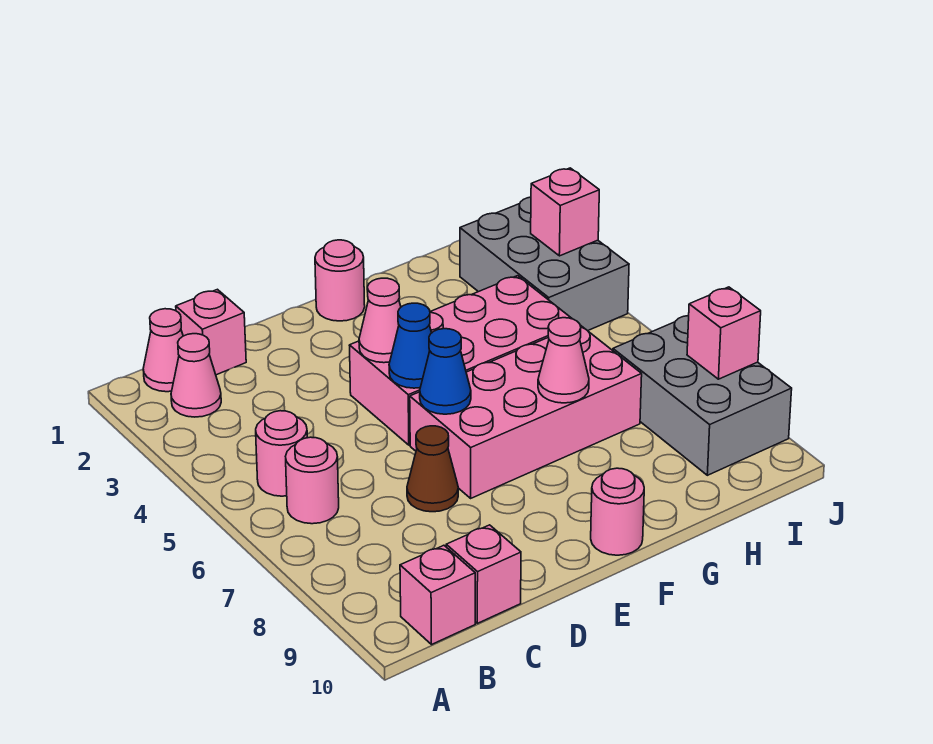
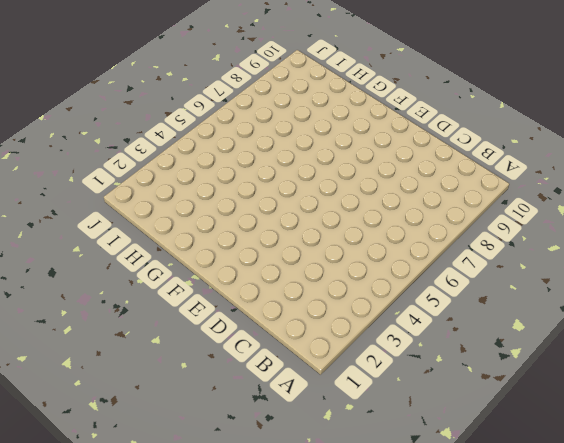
none -> pink cone B1 level 1
none -> pink cone B2 level 1
none -> pink round brick B5 level 1

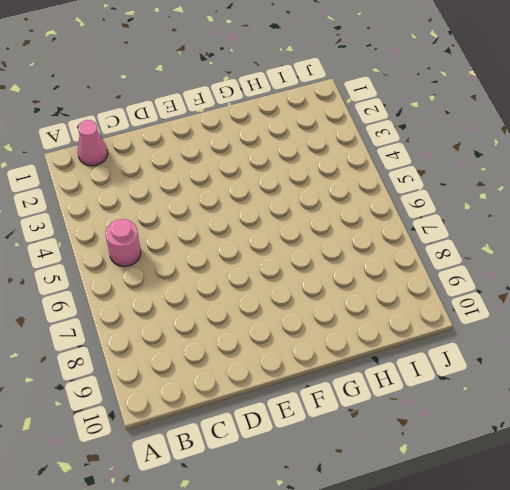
none -> pink cone B2 level 1
none -> pink round brick B6 level 1
none -> pink brick B10 level 1

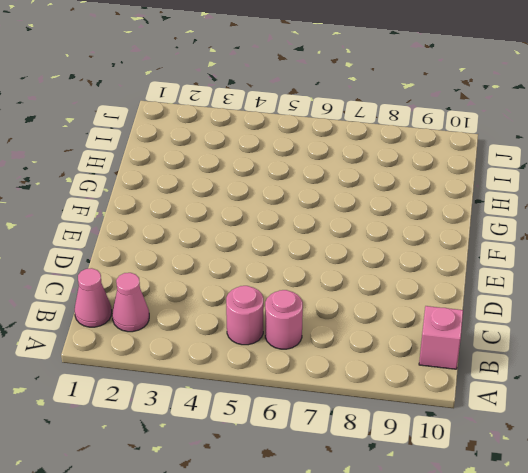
none -> pink brick C1 level 1
none -> pink brick C10 level 1
none -> brown cone D7 level 1

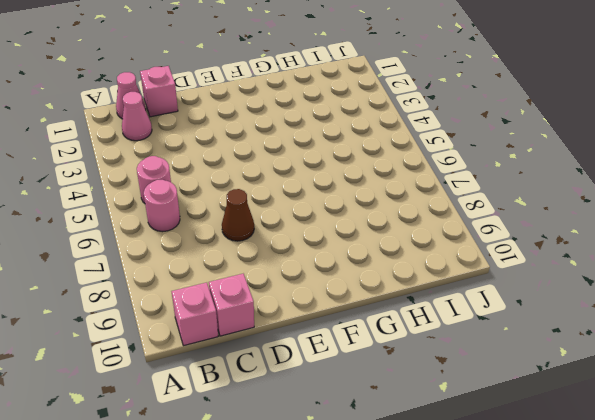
none -> pink brick E4:H5 level 1
none -> pink brick E6:H7 level 1
none -> pink round brick F1 level 1

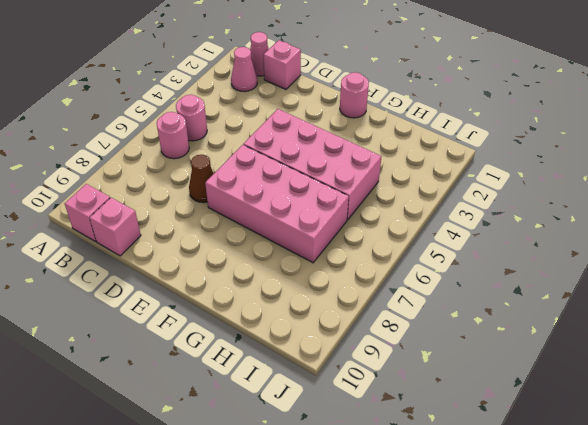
none -> pink round brick F10 level 1
none -> grey brick I2:J4 level 1
none -> grey brick I7:J9 level 1

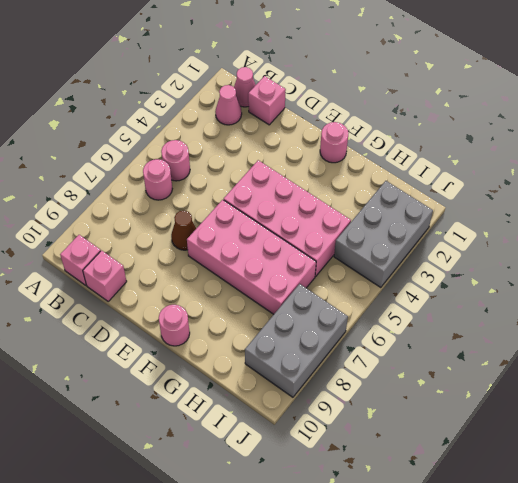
none -> pink cone E4 level 2
none -> blue cone E5 level 2
none -> blue cone E6 level 2

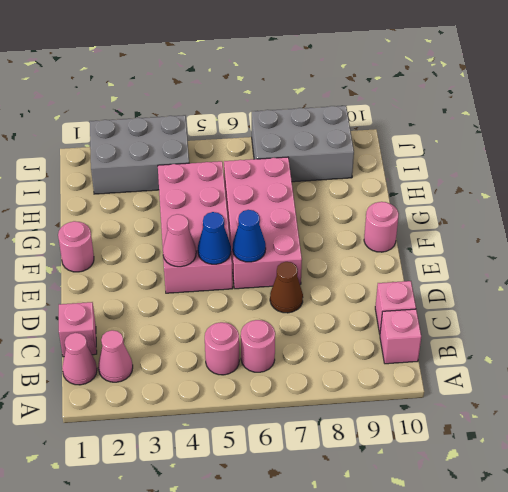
none -> pink cone G7 level 2
none -> pink brick J3 level 2
none -> pink brick J8 level 2

